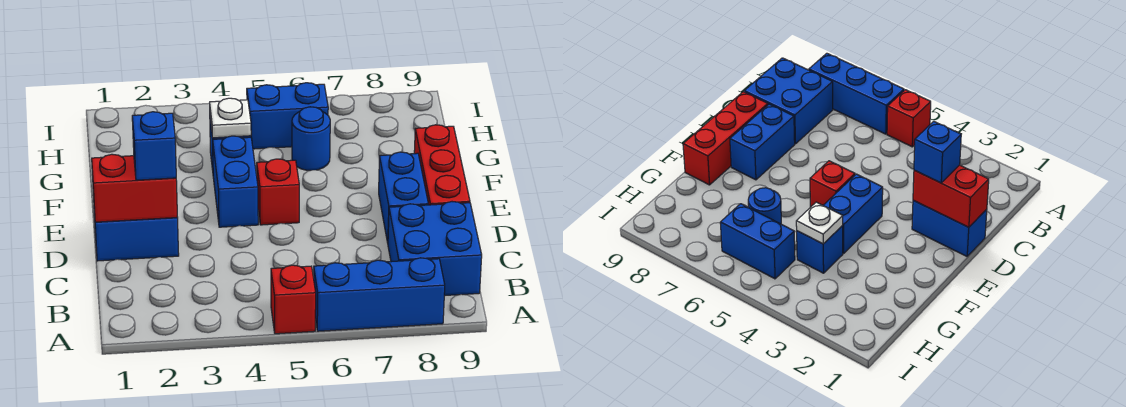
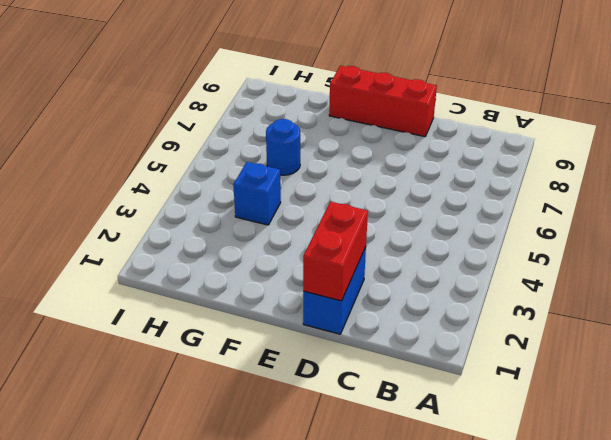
none -> red brick A5 level 1
none -> blue brick A6:A8 level 1
none -> blue brick B8:C9 level 1

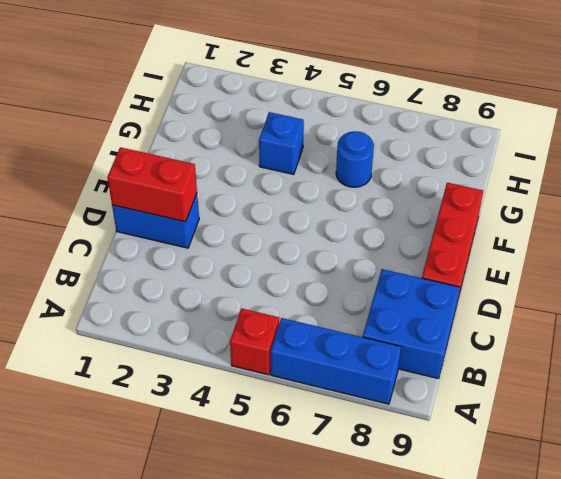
none -> blue brick D8:E8 level 1
none -> blue brick E4:F4 level 1
none -> red brick E5 level 1

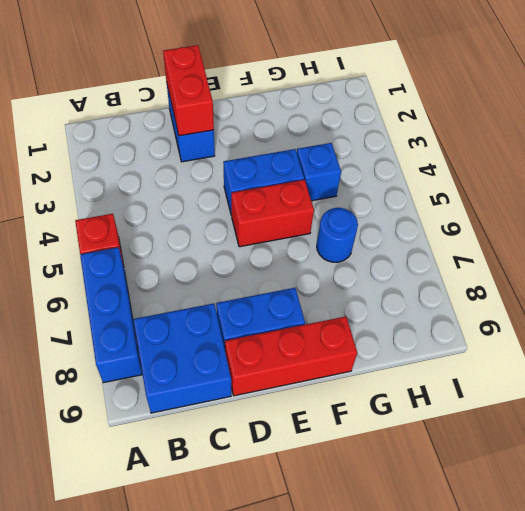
red brick E5:F5 level 1 -> red brick E5 level 1
none -> blue brick H5:H6 level 1
none -> white plate G4 level 2
none -> blue brick D2 level 3

